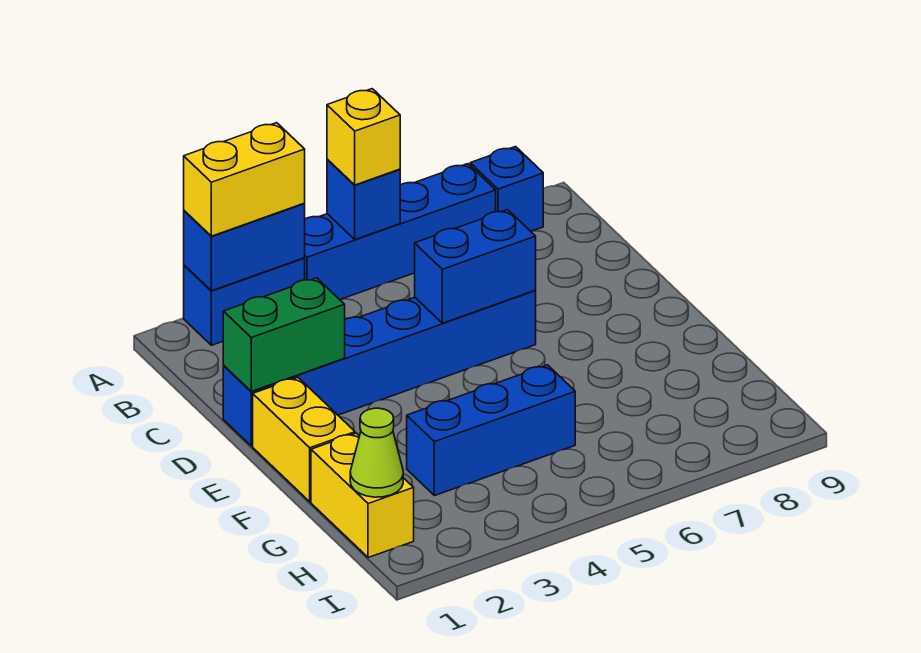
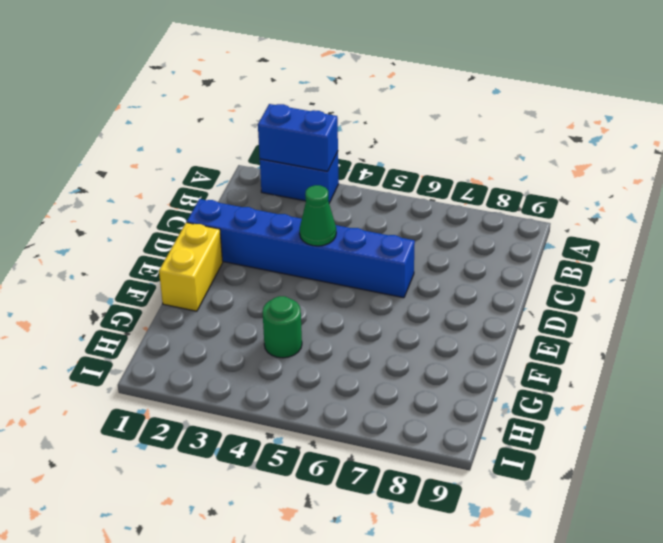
green cone D4 level 2 -> none
green round brick G4 level 1 -> blue brick G3:G5 level 1
none -> blue brick A4:A7 level 1
none -> blue brick A8 level 1
none -> yellow brick G1:H1 level 1

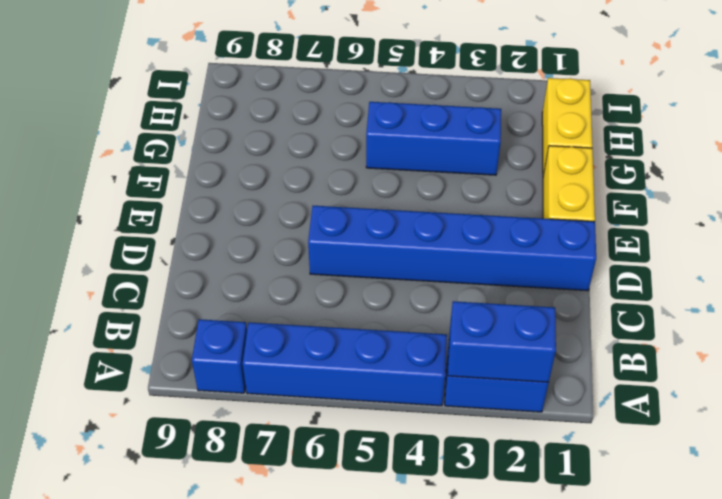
none -> blue brick A5 level 2
none -> green brick D1:D2 level 2
none -> blue brick D5:D6 level 2

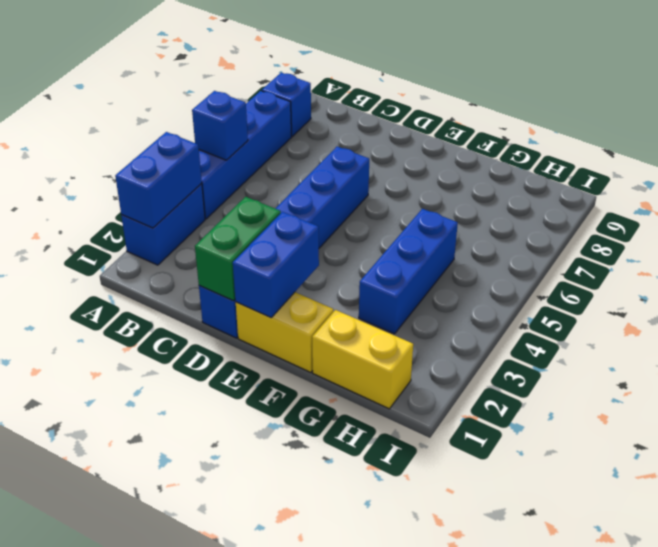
blue brick E1:E2 level 2 -> blue brick D5:D6 level 2
none -> lime cone H1 level 2
none -> yellow brick A2:A3 level 3
none -> yellow brick A5 level 3

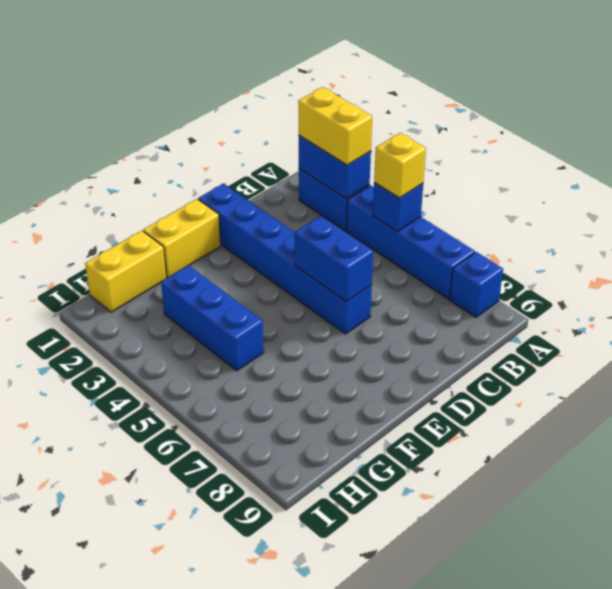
none -> green brick D1:D2 level 2
none -> lime cone H1 level 2

